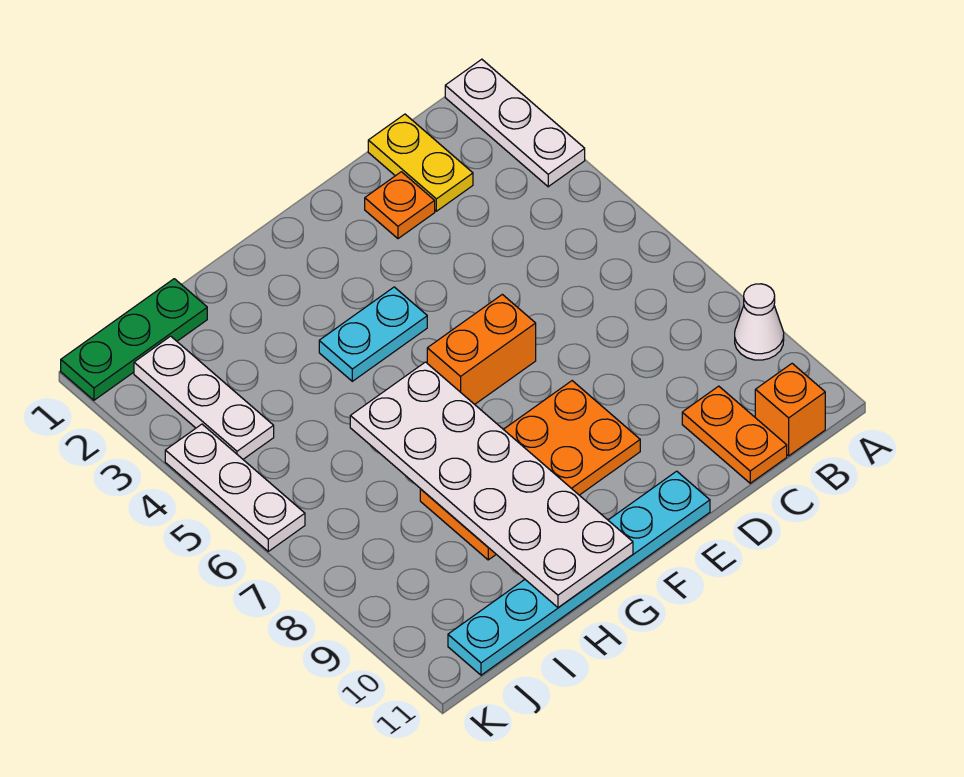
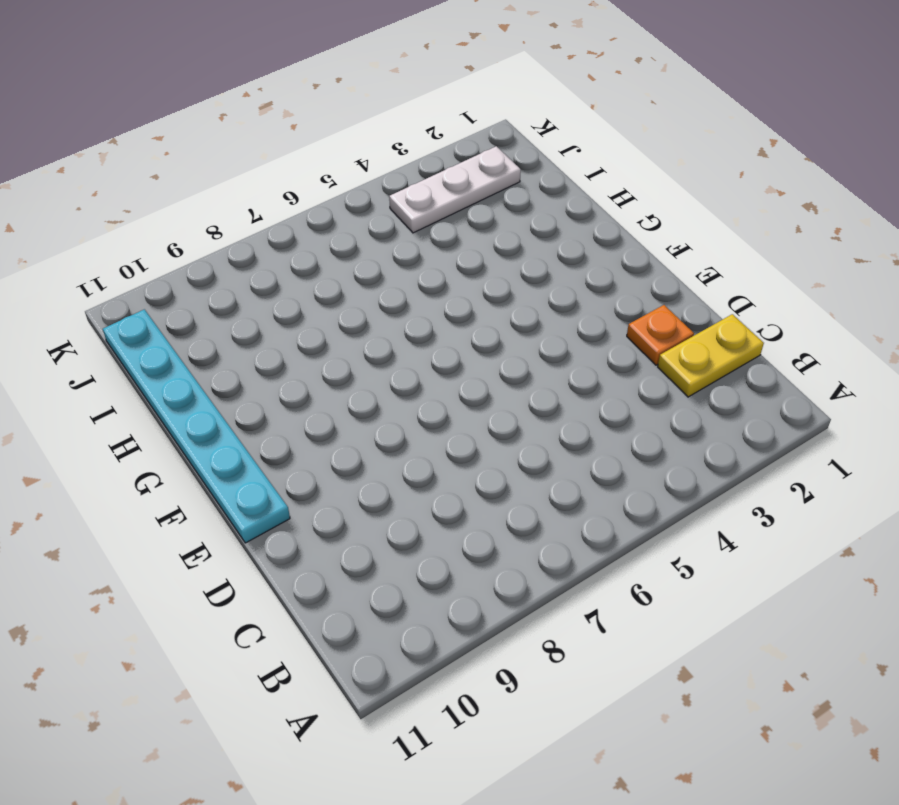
none -> white plate A1:A3 level 1
none -> white cone A9 level 1
none -> orange brick B11 level 1

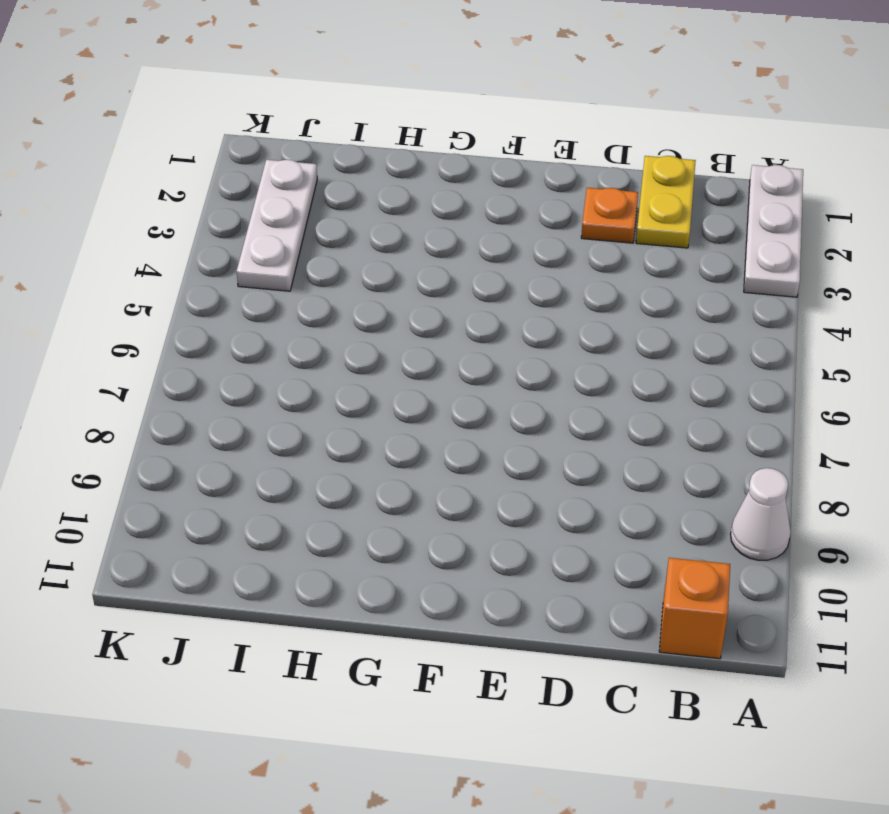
none -> orange plate C10:C11 level 1
none -> orange brick E6:F6 level 1
none -> orange plate E8:H9 level 1

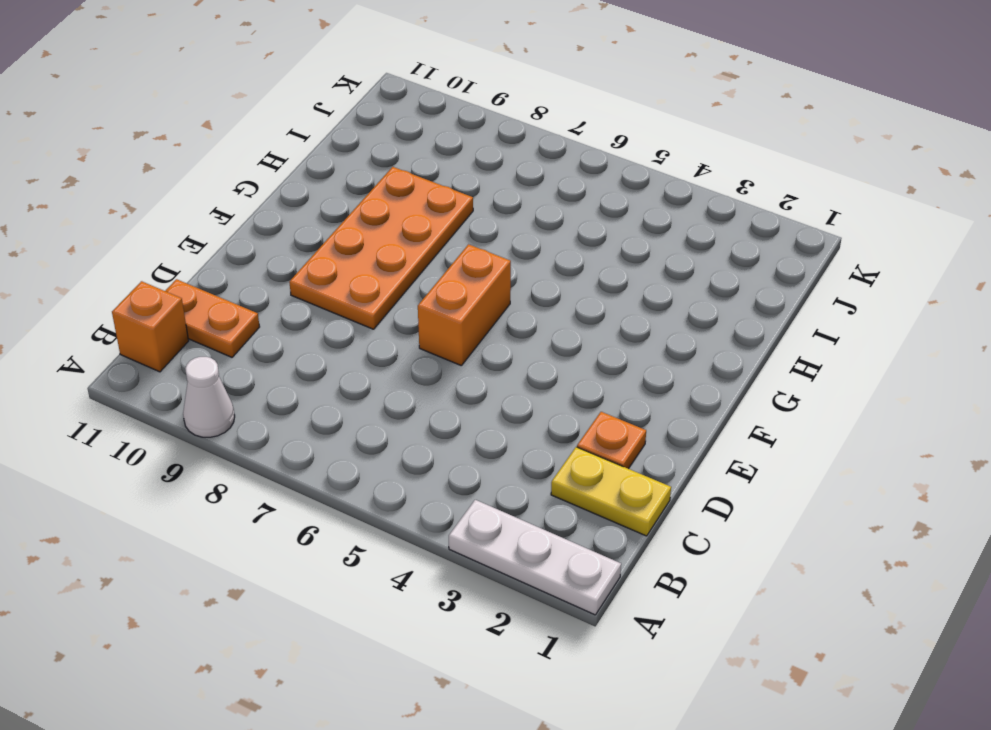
none -> cyan plate E11:J11 level 1
none -> cyan plate F4:G4 level 1
none -> green plate I1:K1 level 1

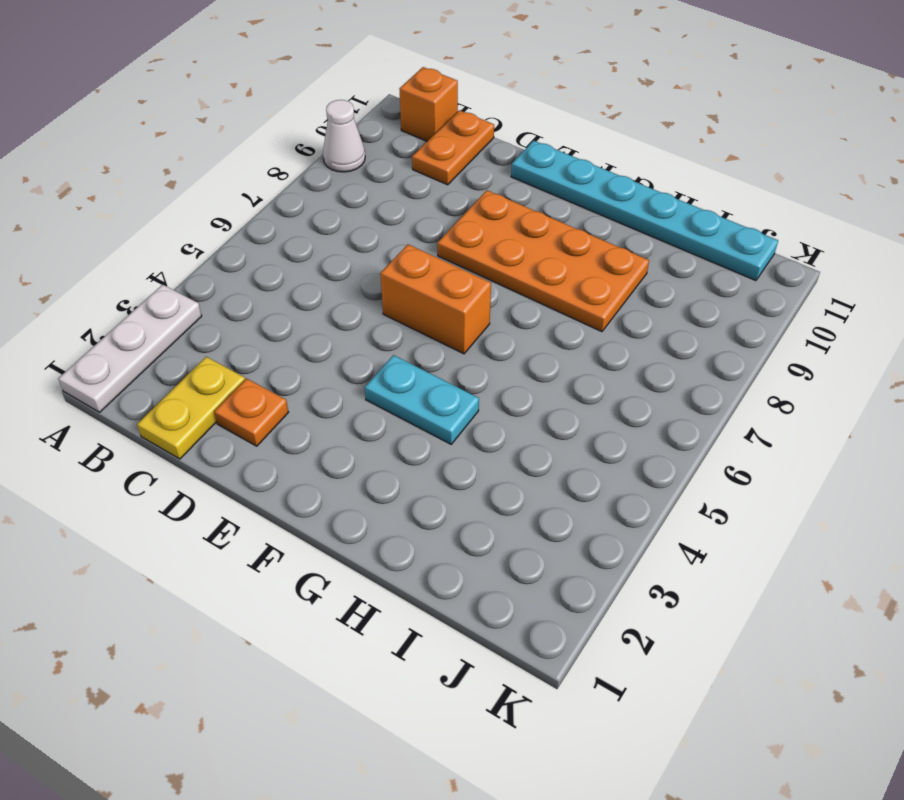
none -> green plate I1:K1 level 1
none -> white plate J2:J4 level 1
none -> white plate K4:K6 level 1

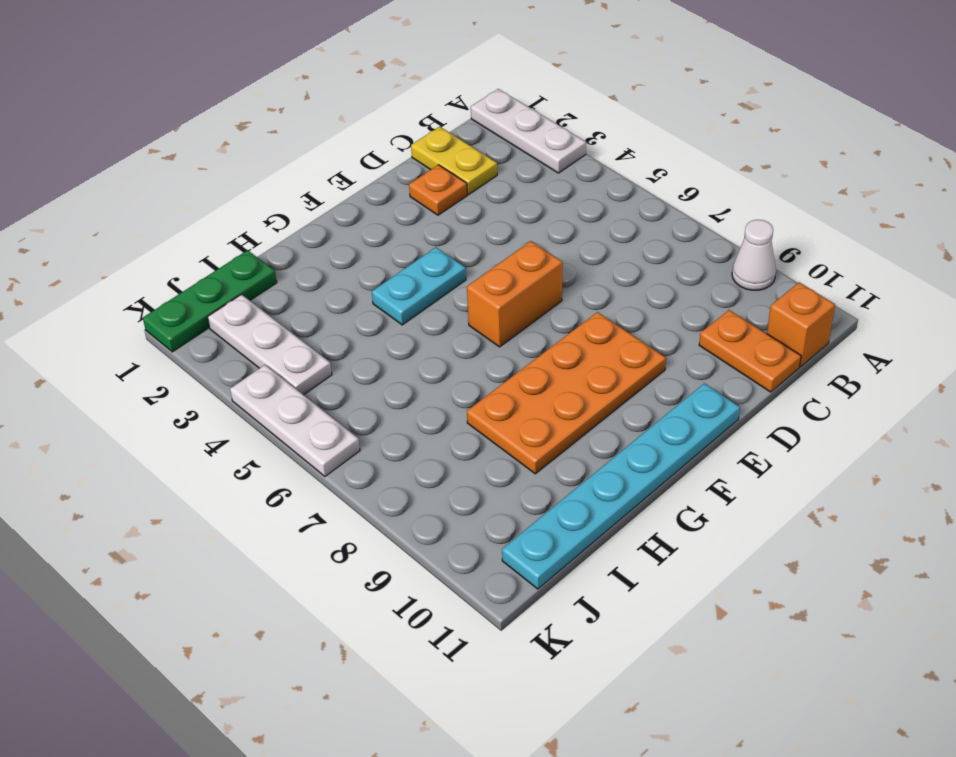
none -> white plate G6:H11 level 2

